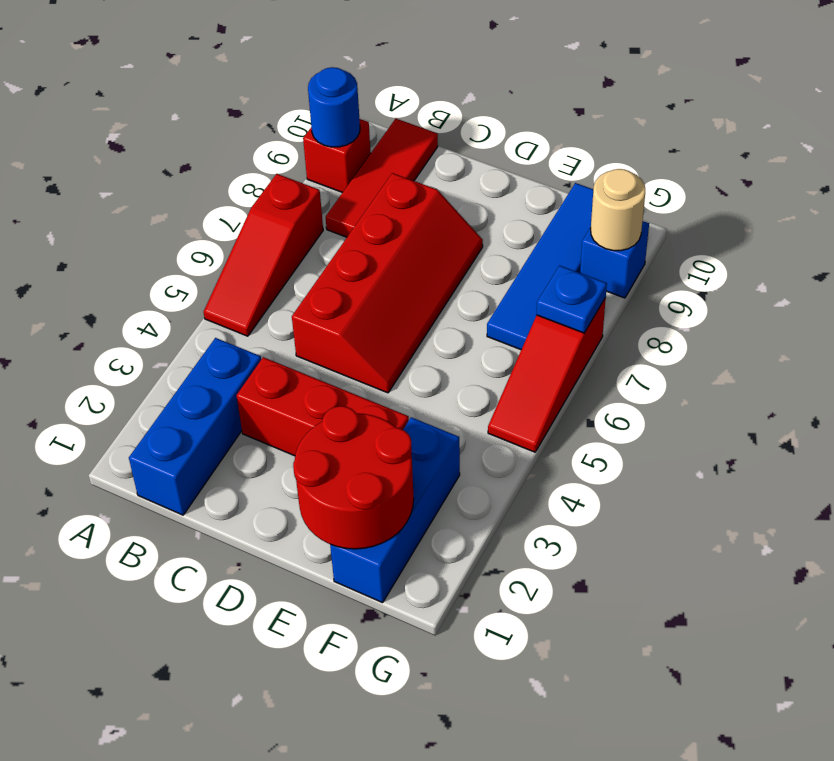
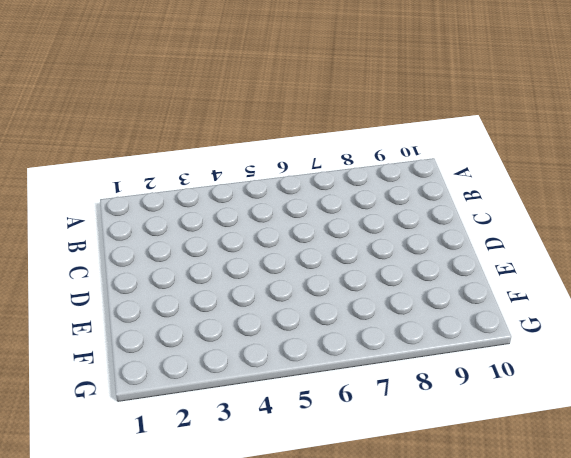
none -> red slope A5:A7 level 1 top 7
none -> red brick A9 level 1
none -> blue brick B1:B3 level 1

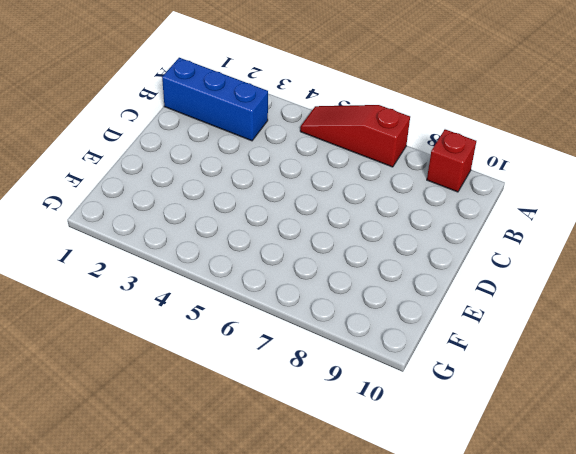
none -> red tile B8:B10 level 1
none -> red brick C3:E3 level 1
none -> red slope C5:D8 level 1 top C

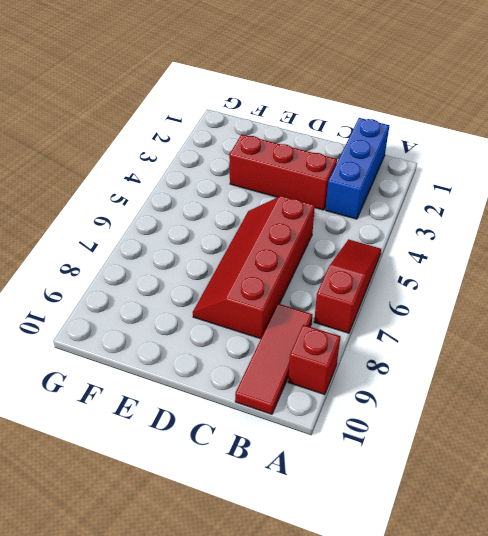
none -> blue brick F1:F3 level 1
none -> blue tile F7:F10 level 1
none -> red slope G5:G7 level 1 top 7

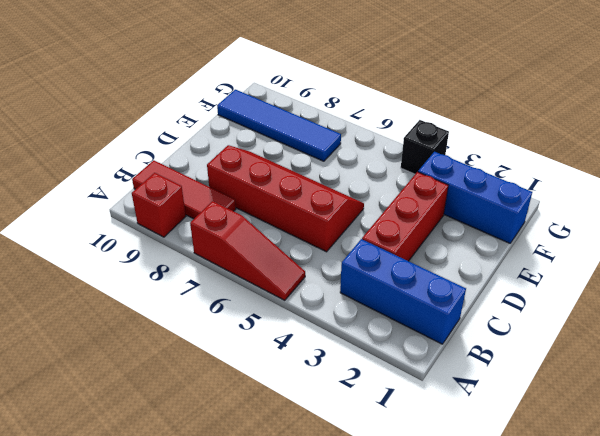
black brick G4 level 1 -> none
none -> red slope G5:G7 level 1 top 7
none -> blue brick G9 level 1
none -> blue round brick A9 level 2

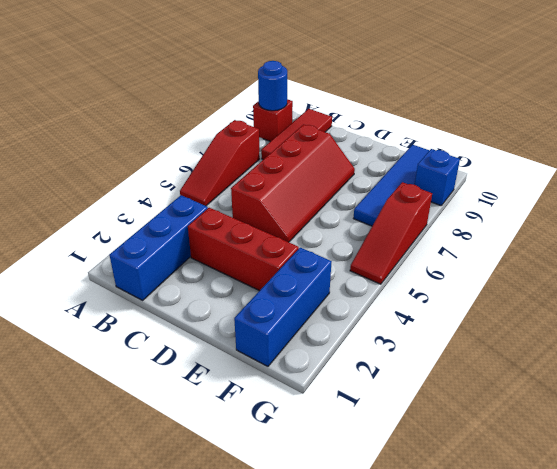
none -> red round brick E1:F2 level 2
none -> blue plate G7 level 2
none -> tan round brick G9 level 2

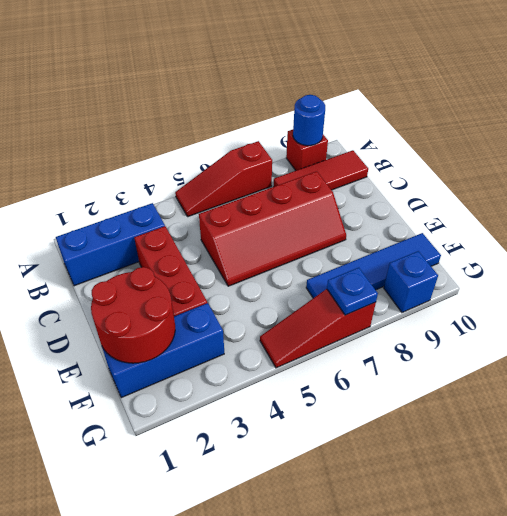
none -> tan round brick G9 level 2

